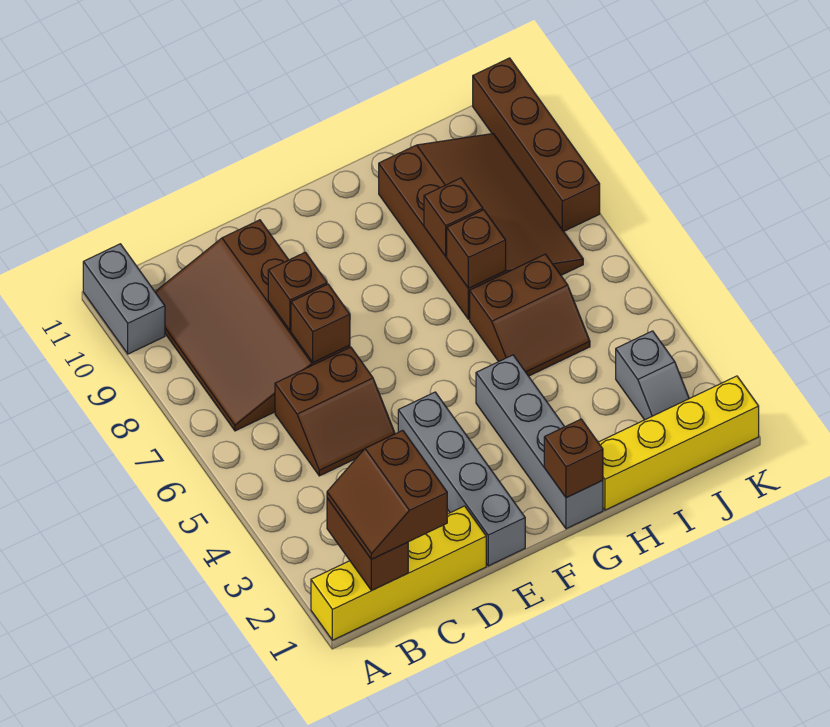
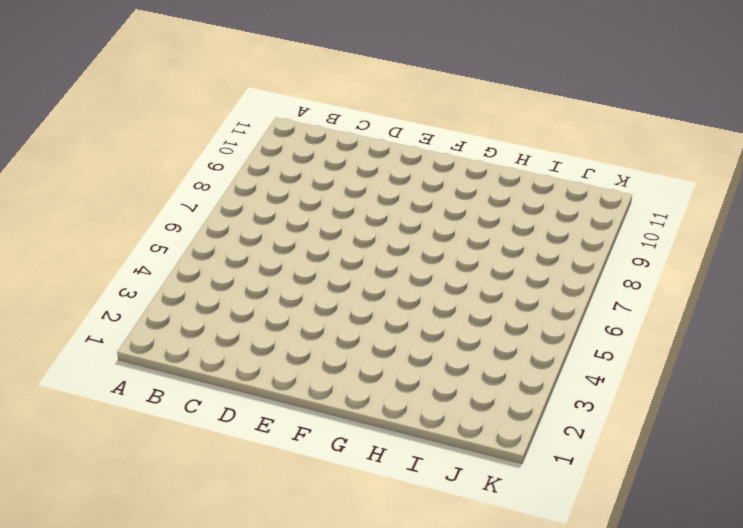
none -> yellow brick A1:D1 level 1
none -> grey brick A10:A11 level 1
none -> brown slope B7:D10 level 1 top D

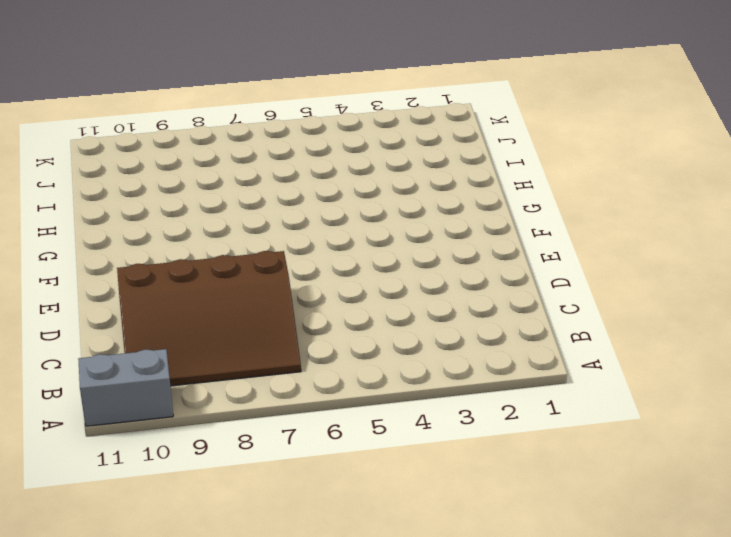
none -> yellow brick A1:D1 level 1
none -> brown slope C5:D6 level 1 top 6
none -> grey brick E1:E4 level 1

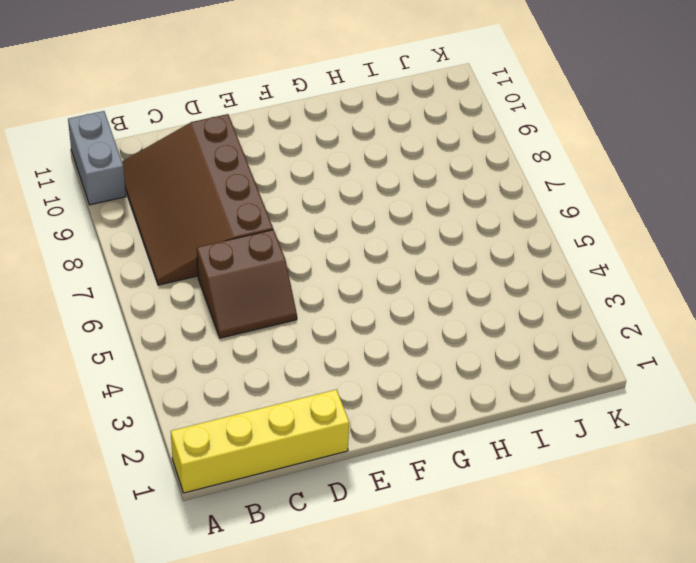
none -> grey brick E1:E4 level 1
none -> grey brick G1:G4 level 1
none -> yellow brick H1:K1 level 1

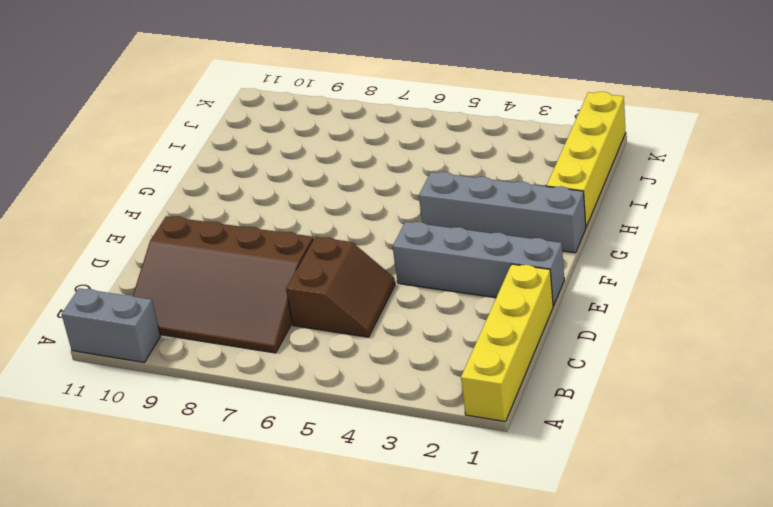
none -> brown slope H5:I6 level 1 top 6
none -> brown slope H7:J10 level 1 top H
none -> grey slope J2:J3 level 1 top 3

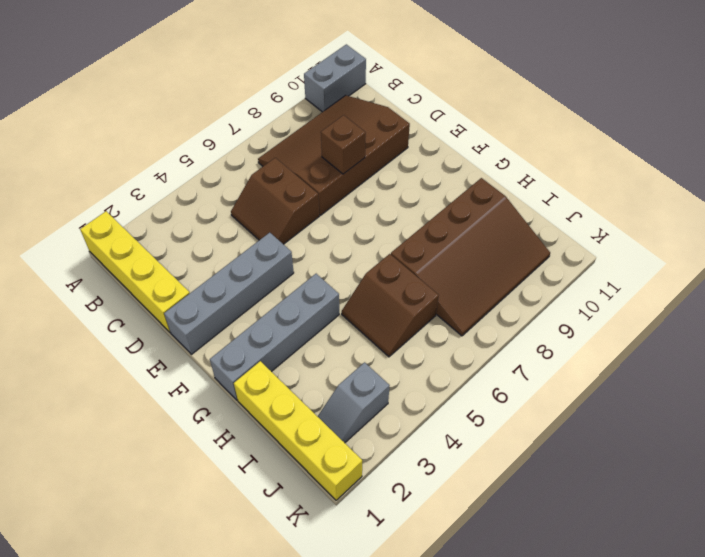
none -> brown brick K8:K11 level 1
none -> brown brick B1:B2 level 2
none -> brown brick D7 level 2

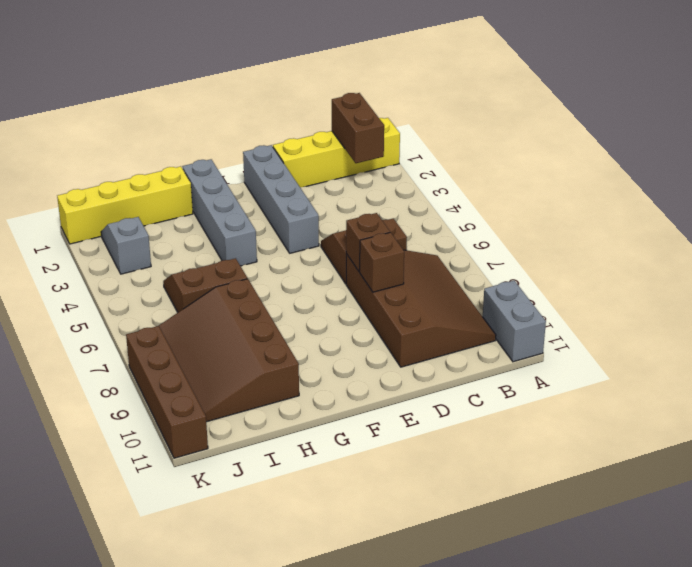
none -> brown brick G1 level 2
none -> brown brick H7 level 2
none -> brown brick H8 level 2

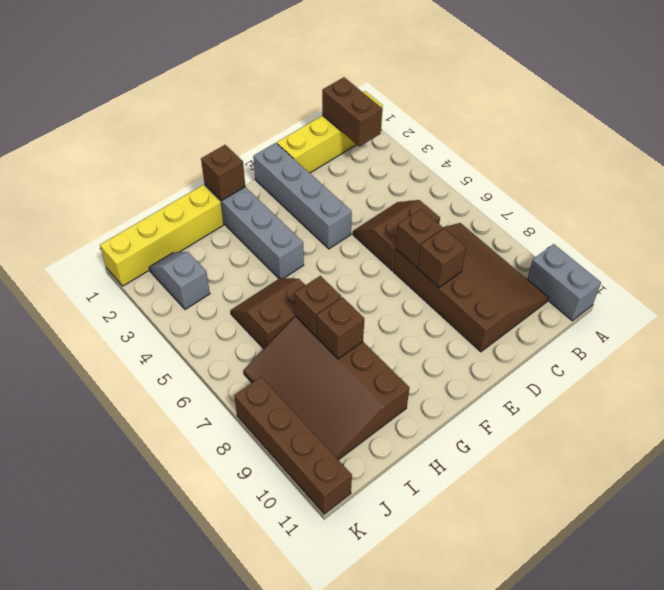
none -> brown slope B1:C2 level 3 top C

